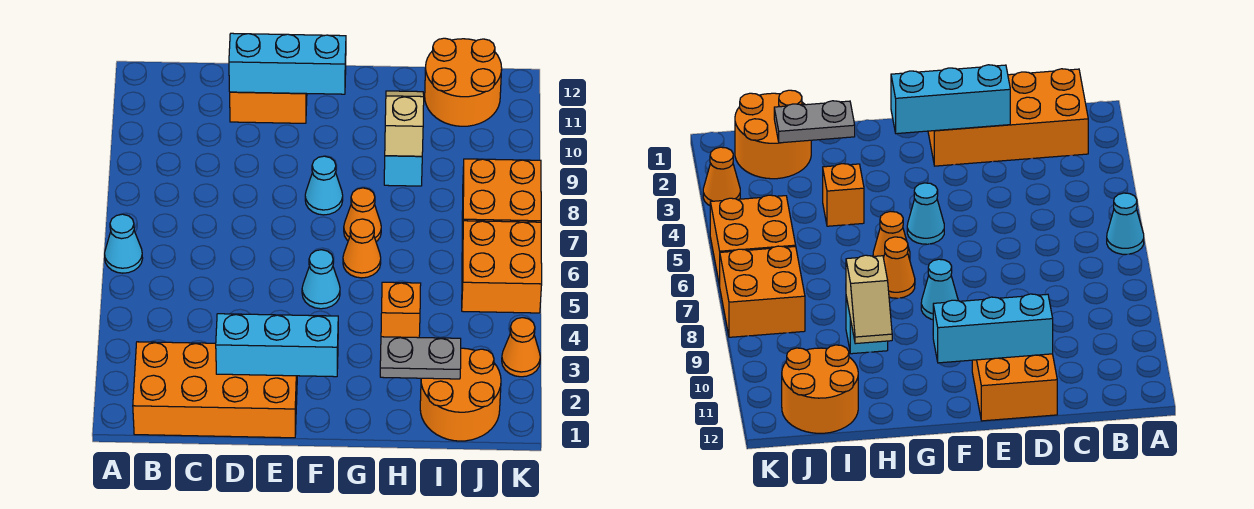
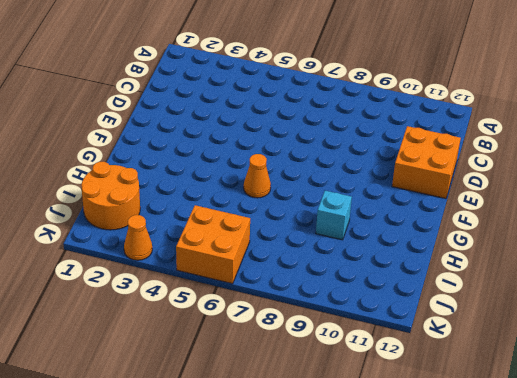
none -> cyan cone A6 level 1
none -> orange brick B1:E2 level 1
none -> cyan cone F5 level 1

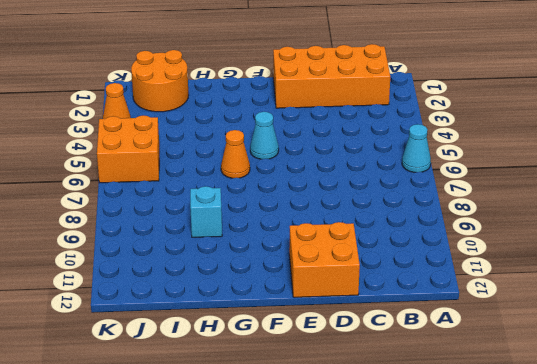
none -> cyan cone F8 level 1
none -> orange cone G7 level 1
none -> orange brick H4 level 1

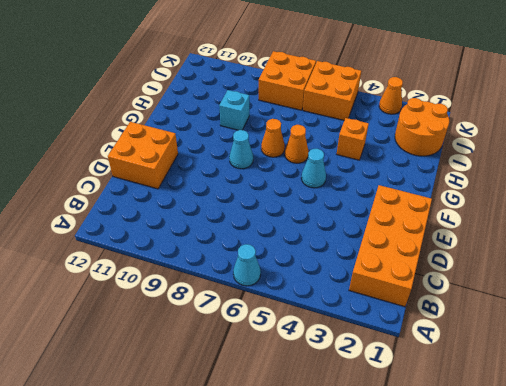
none -> orange round brick I11:J12 level 1
none -> cyan brick D2:F2 level 2
none -> cyan brick D11:F11 level 2

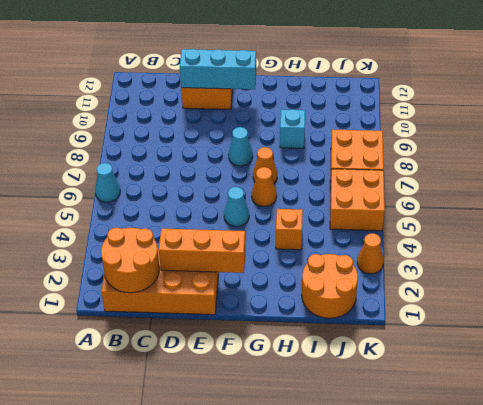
orange round brick B1:C2 level 2 -> orange round brick I11:J12 level 1
orange brick D2:F2 level 2 -> cyan brick D2:F2 level 2
none -> grey plate H2:I2 level 2
none -> tan slope H9:H10 level 2 top 9

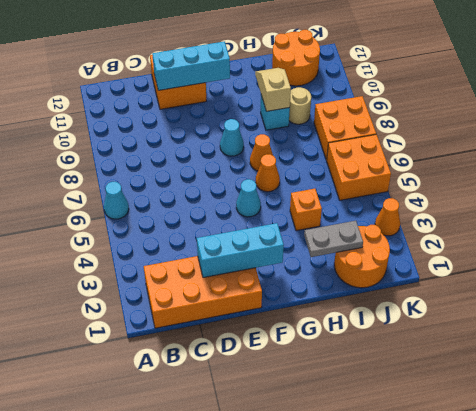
tan round brick I9 level 1 -> none

